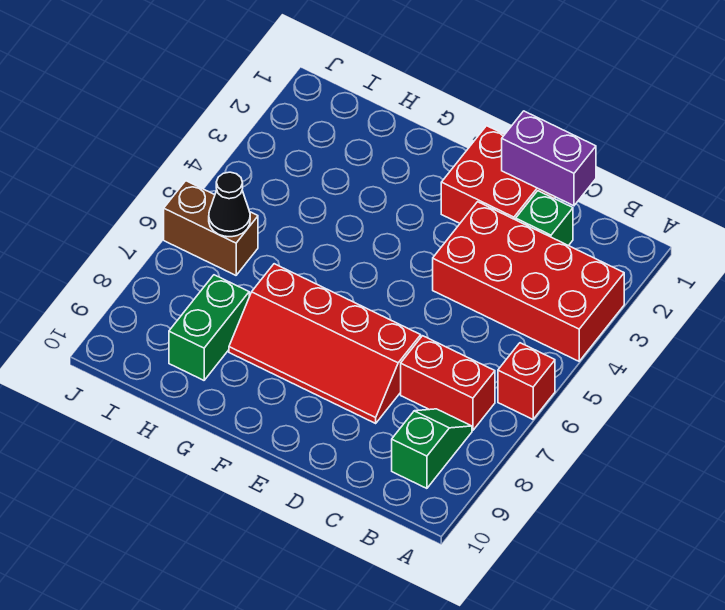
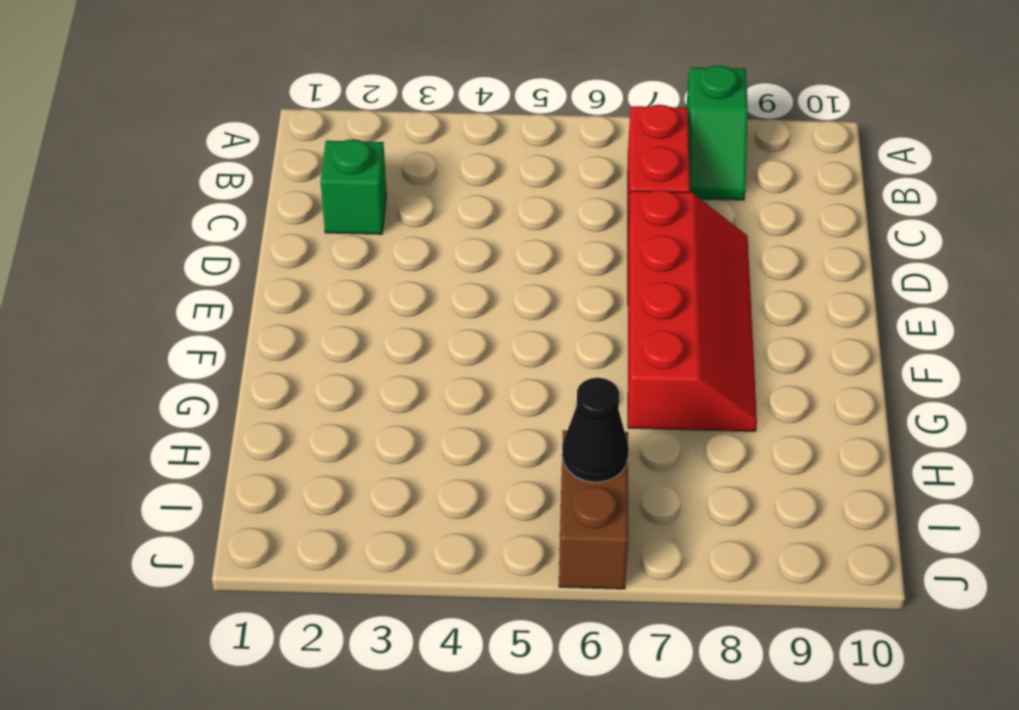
green slope A8:B8 level 1 top A -> green slope B8:B9 level 1 top 9
none -> red brick A3:D4 level 1
none -> red brick A6 level 1

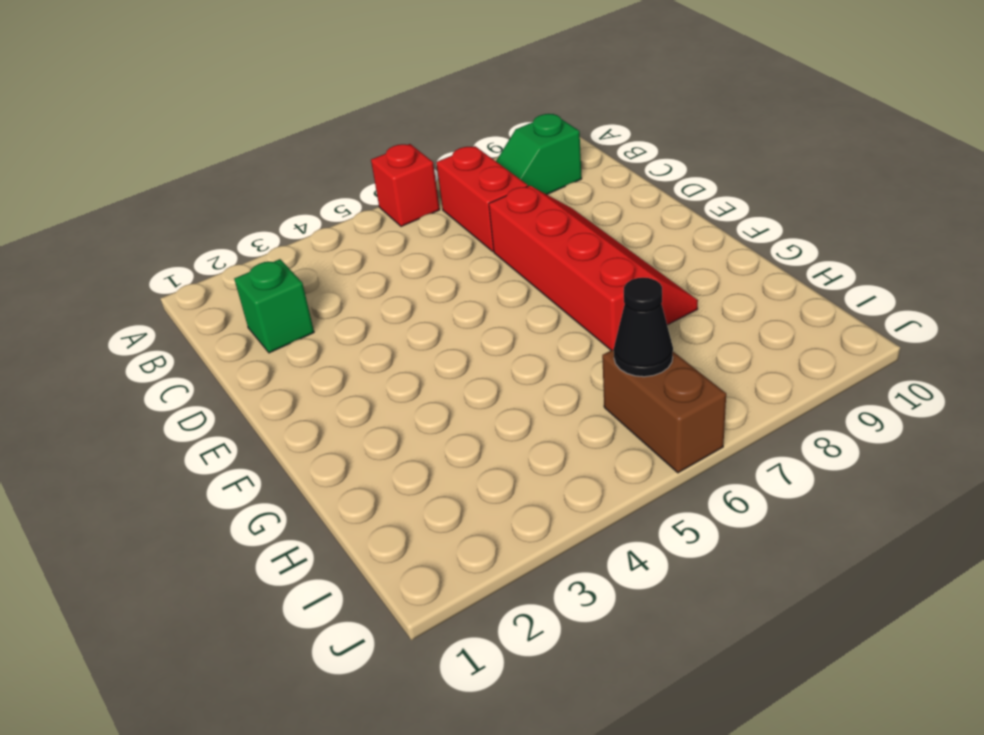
none -> red brick A3:D4 level 1
none -> red brick D1:E2 level 1

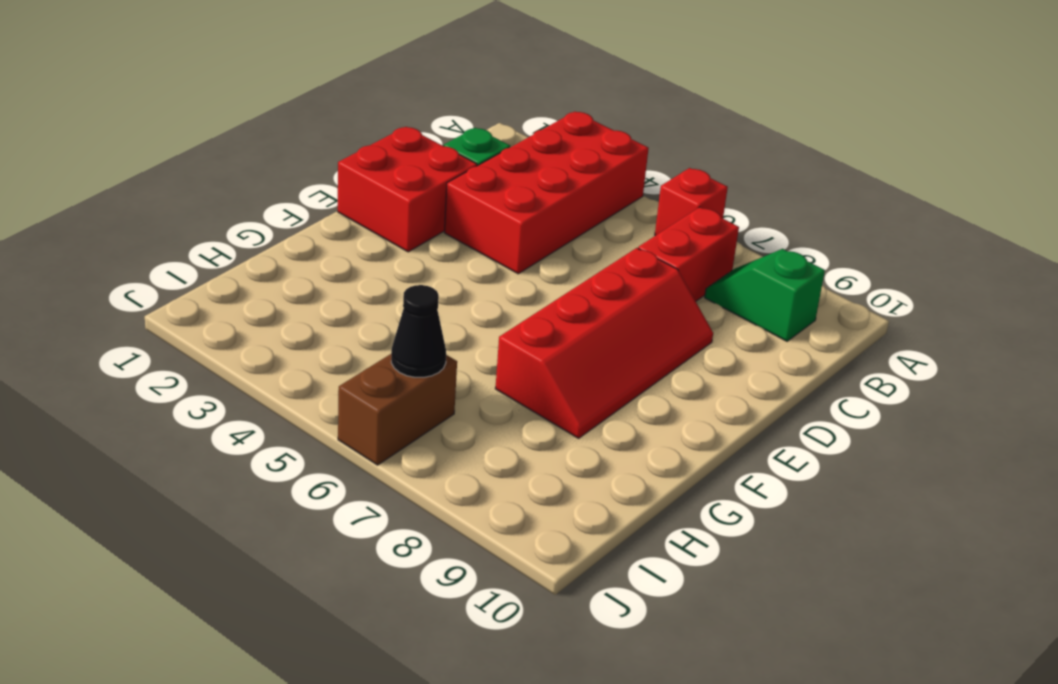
none -> green brick H8:H9 level 1
none -> purple brick C1:D1 level 2

